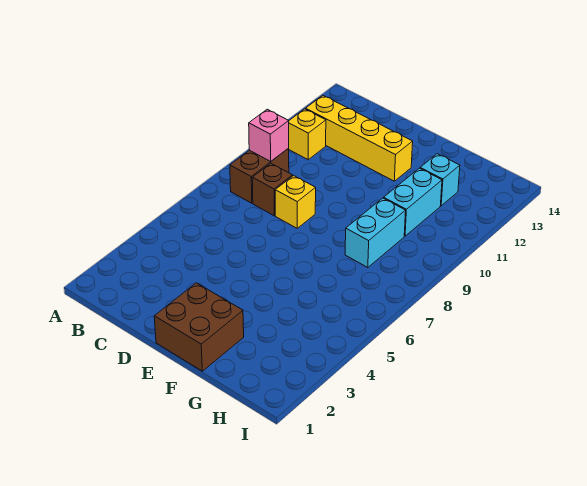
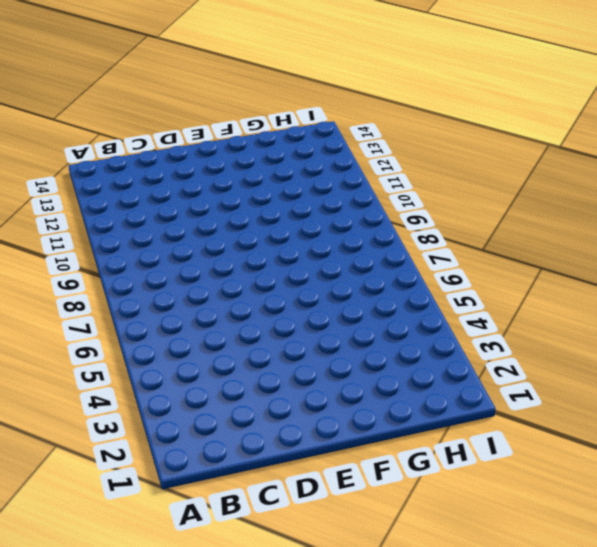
none -> brown brick B8:B9 level 1
none -> yellow brick B11 level 1

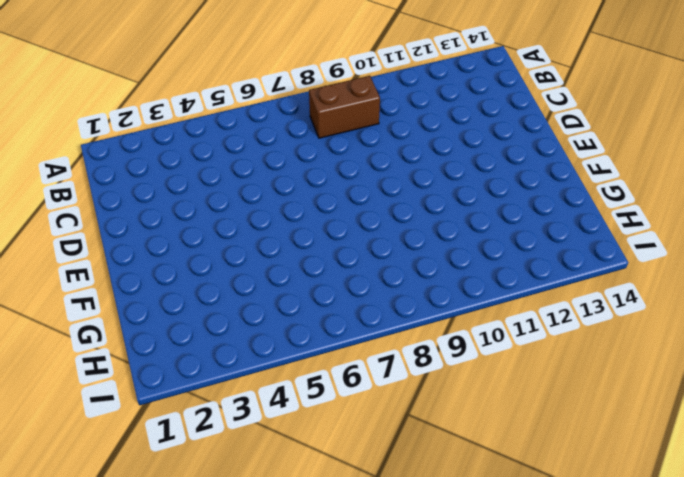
none -> yellow brick B11 level 1
none -> yellow brick B12:E12 level 1

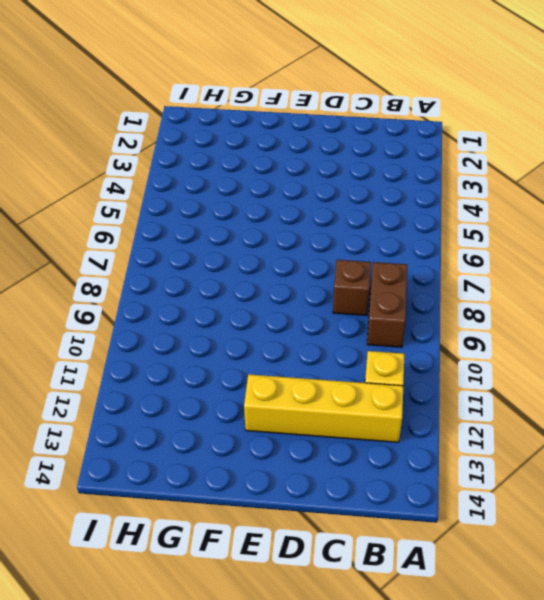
none -> yellow brick D8 level 1
none -> brown brick E1:F2 level 1

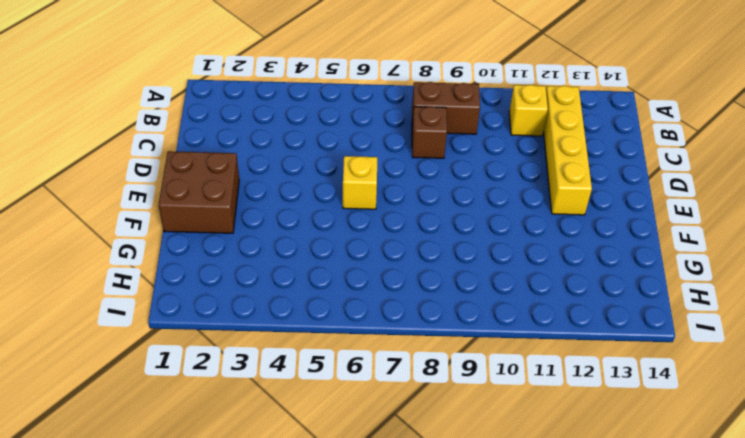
yellow brick E6 level 1 -> yellow brick D8 level 1
none -> cyan brick G8:G9 level 1
none -> cyan brick G10:G11 level 1

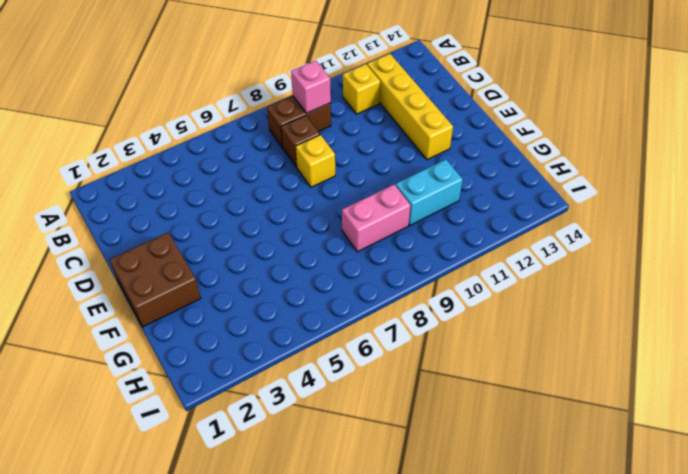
pink brick G8:G9 level 1 -> cyan brick G8:G9 level 1
none -> cyan brick G12 level 1

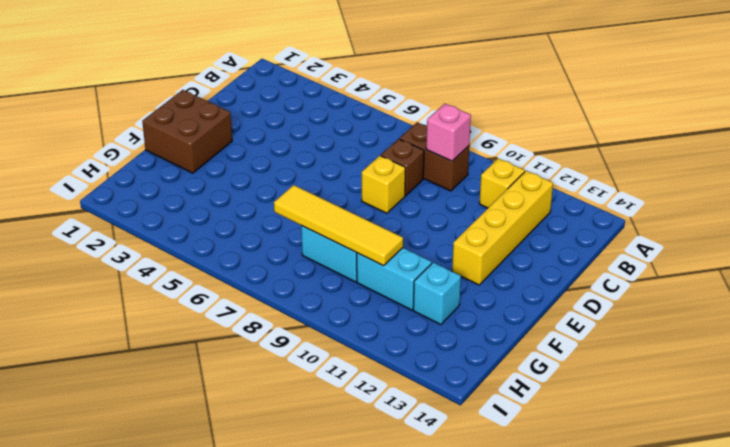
yellow tile G7:G10 level 2 -> none

